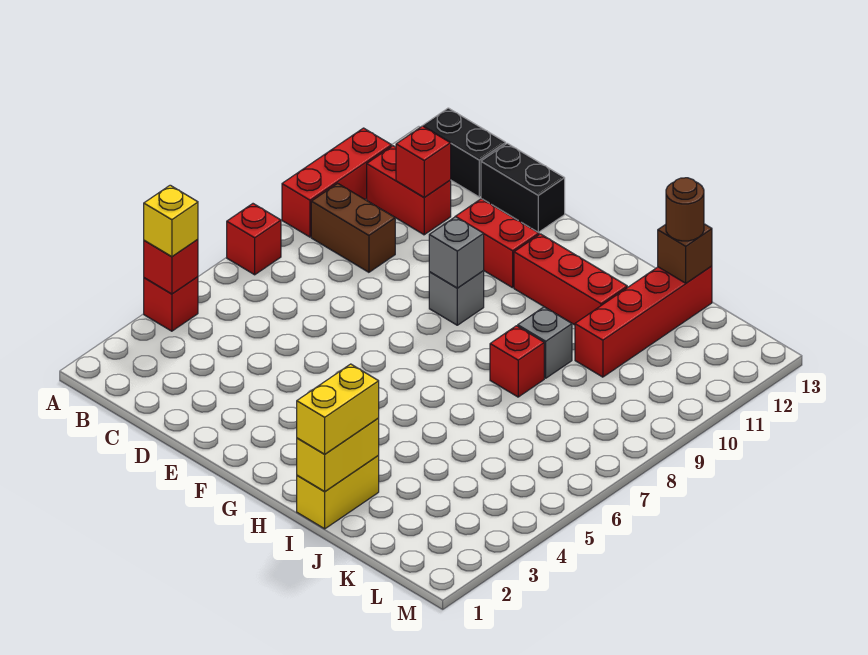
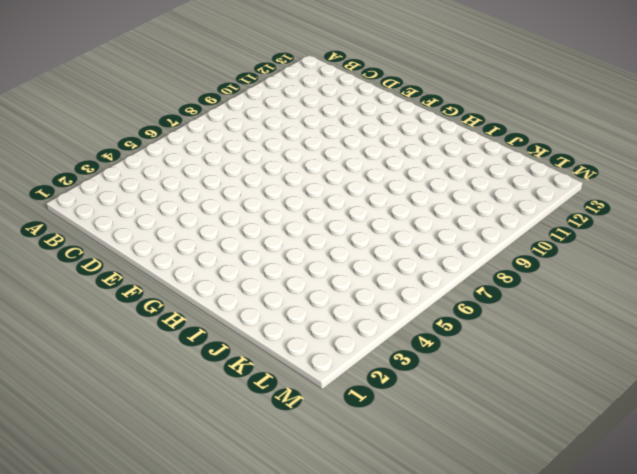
none -> red brick A4 level 1
none -> red brick A7 level 1
none -> red brick A9:A11 level 1

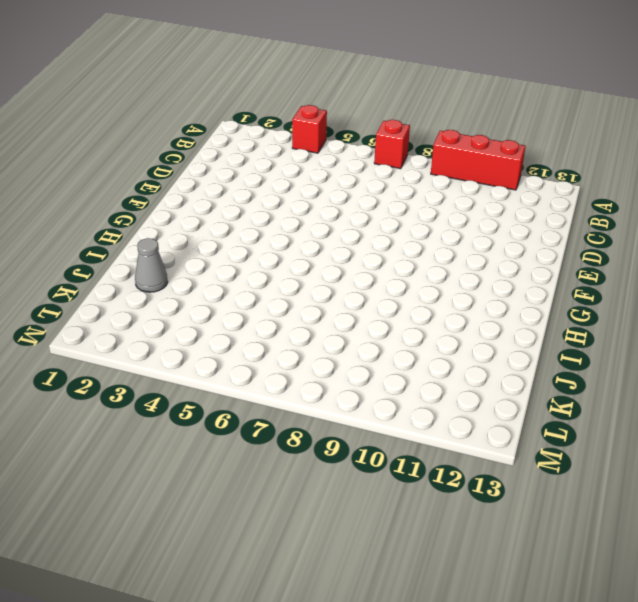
grey cone J2 level 1 -> none
none -> brown brick B9:C9 level 1
none -> red brick B11:C11 level 1
none -> black brick B13:C13 level 1

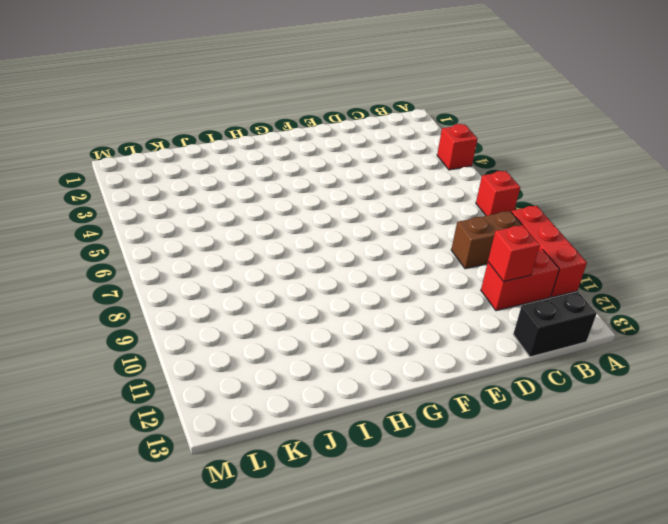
none -> black brick D13:E13 level 1
none -> red brick E11:F11 level 1
none -> grey brick F9 level 1

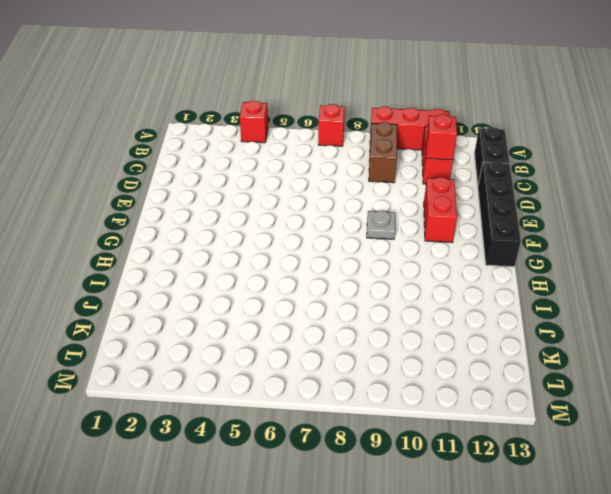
black brick D13:G13 level 1 -> black brick D13:E13 level 1
grey plate F9 level 1 -> grey brick F9 level 1
none -> red brick G11:I11 level 1
none -> yellow brick I1:I2 level 1
none -> red brick I8 level 1

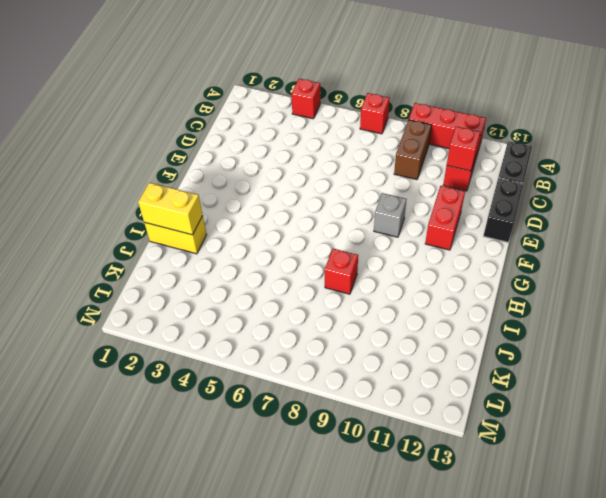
none -> red brick G11:I11 level 1
none -> grey brick I9 level 1
none -> red brick J10:J13 level 1

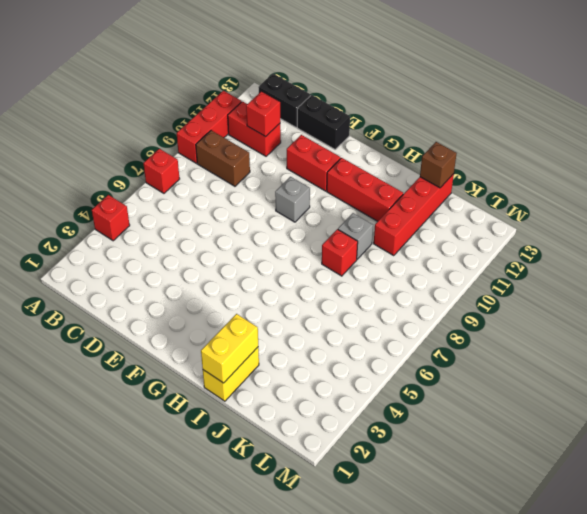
none -> red brick A4 level 2
none -> grey brick F9 level 2
none -> yellow brick A4 level 3

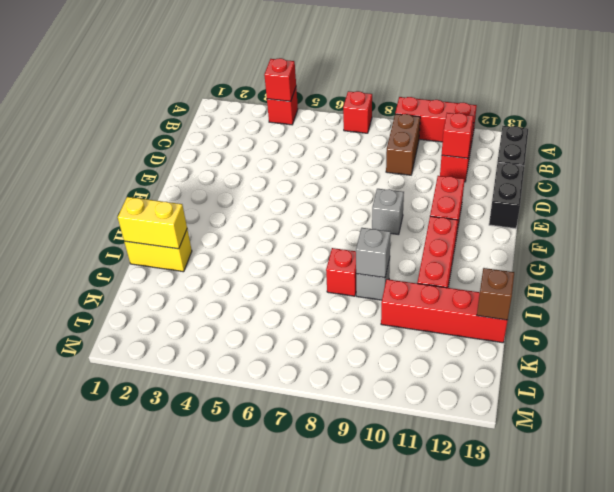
grey brick I9 level 2 -> grey brick F9 level 2
none -> yellow brick A4 level 3
none -> yellow brick I1:I2 level 3
none -> brown round brick J13 level 3

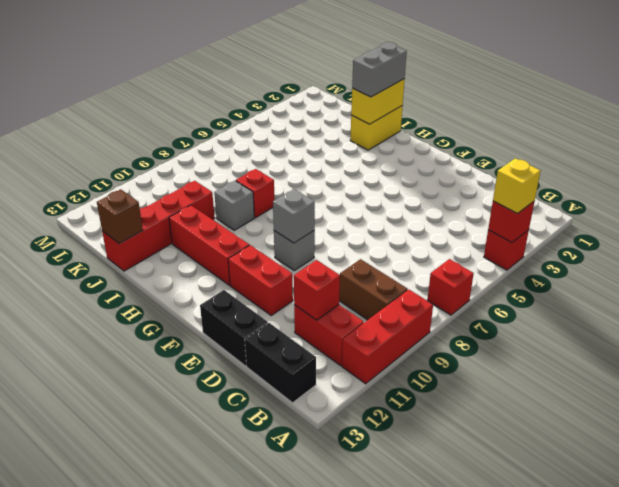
grey brick I1:I2 level 3 -> yellow brick I1:I2 level 3
none -> brown round brick J13 level 3

